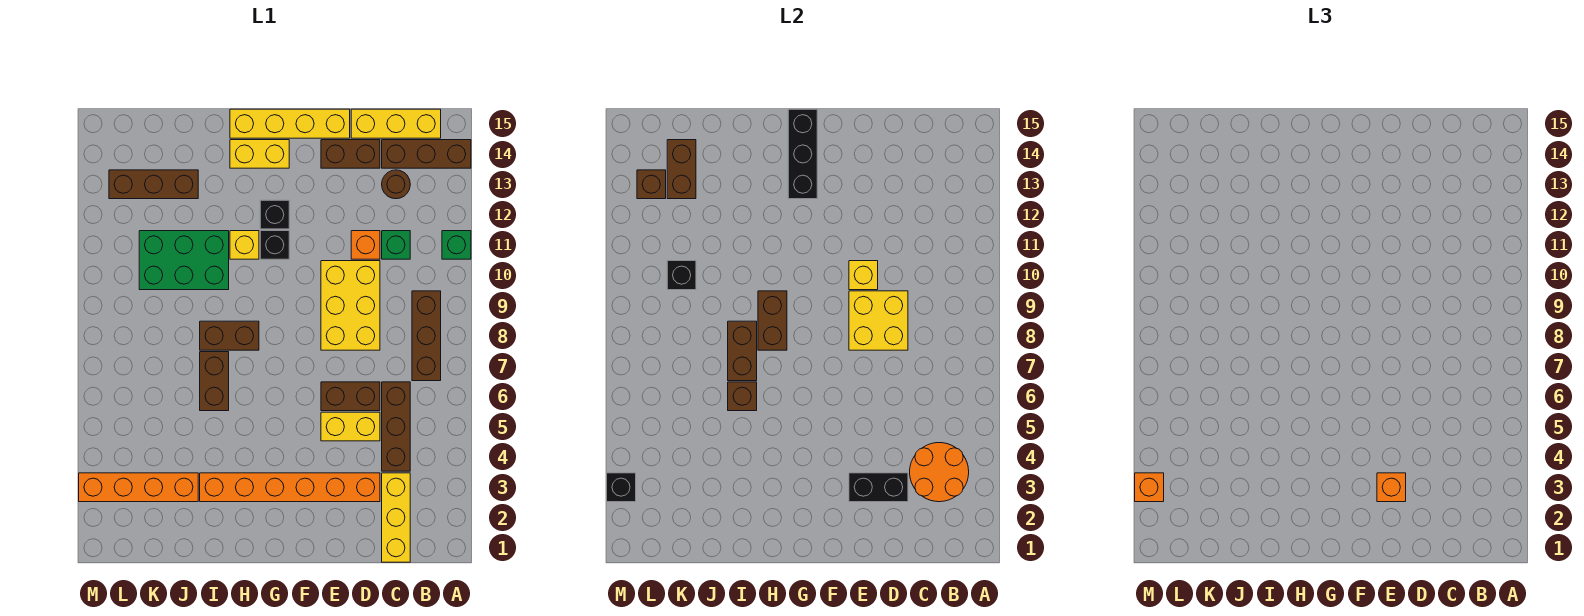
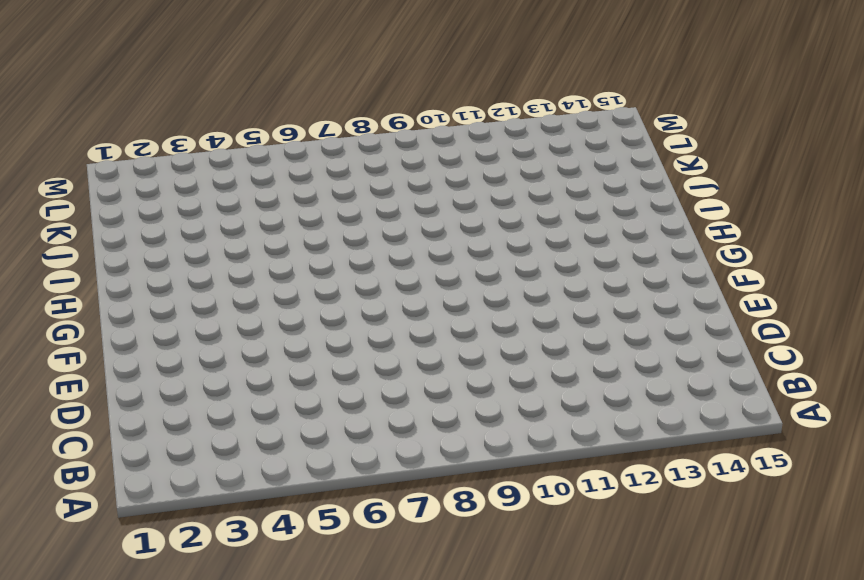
none -> green brick A11 level 1
none -> brown brick A14:C14 level 1
none -> brown brick B7:B9 level 1
none -> yellow brick B15:D15 level 1

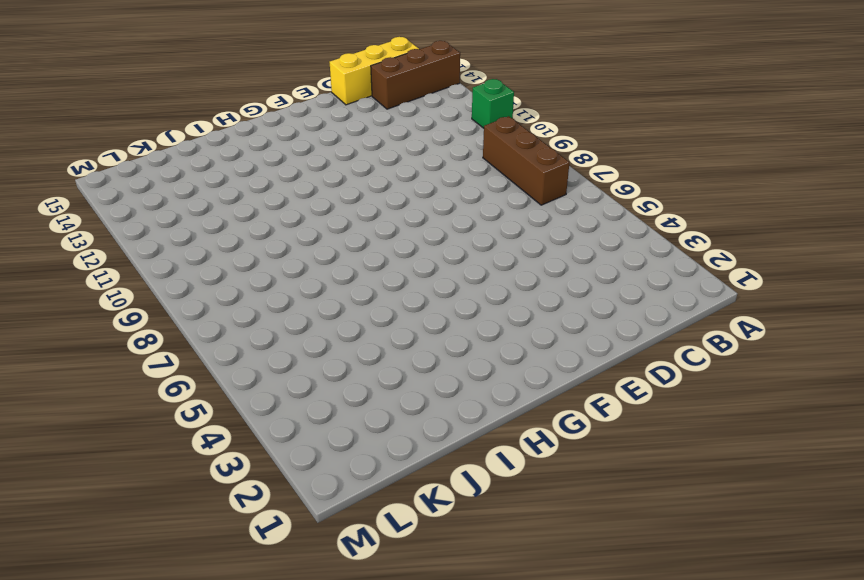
none -> yellow brick C1:C3 level 1
none -> brown brick C4:C6 level 1
none -> green brick C11 level 1
none -> brown round brick C13 level 1

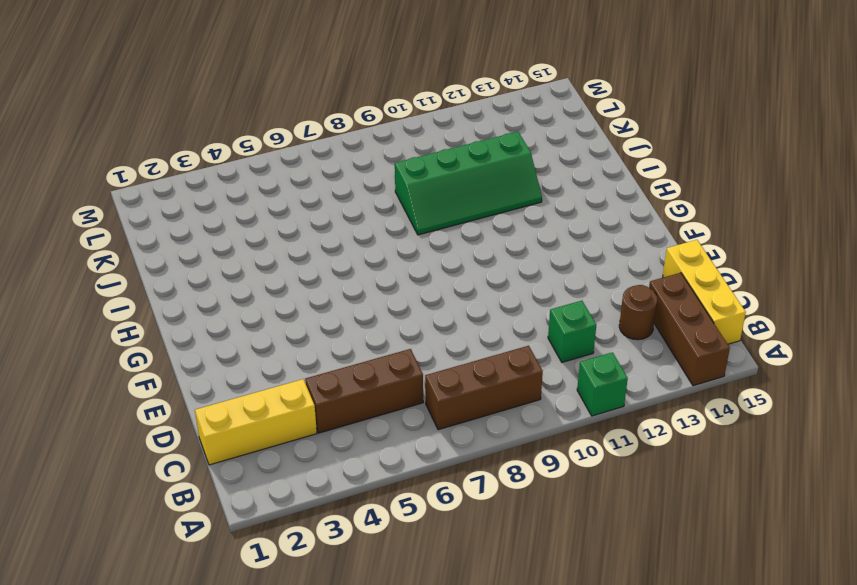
green slope I9:J12 level 1 top J -> green brick I10:K11 level 1
none -> orange brick D3:I3 level 1
none -> yellow brick D5:E5 level 1
none -> brown brick D6:E6 level 1
none -> yellow brick D8:E10 level 1

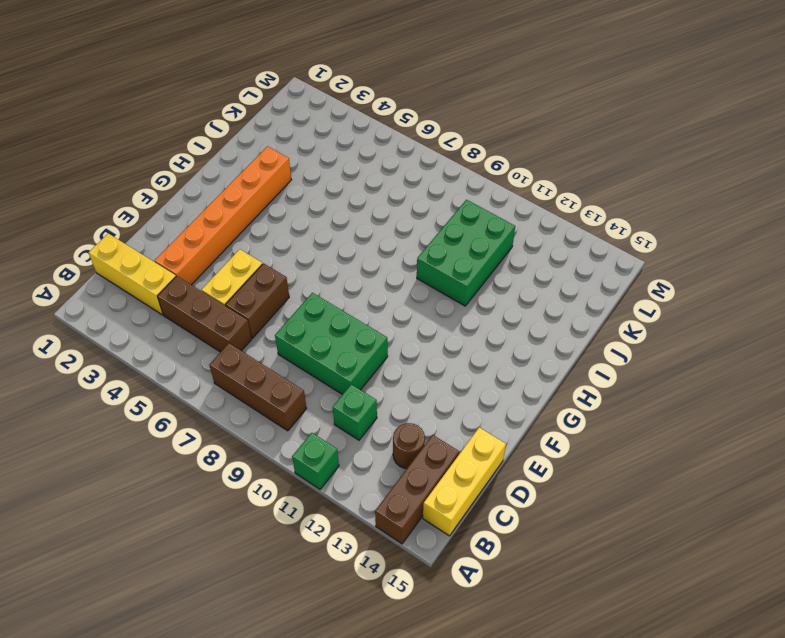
green brick D8:E10 level 1 -> yellow brick D8:E10 level 1
none -> orange brick D11 level 1
none -> brown brick D14:E14 level 1
none -> yellow brick E15:H15 level 1
none -> black brick G11 level 1

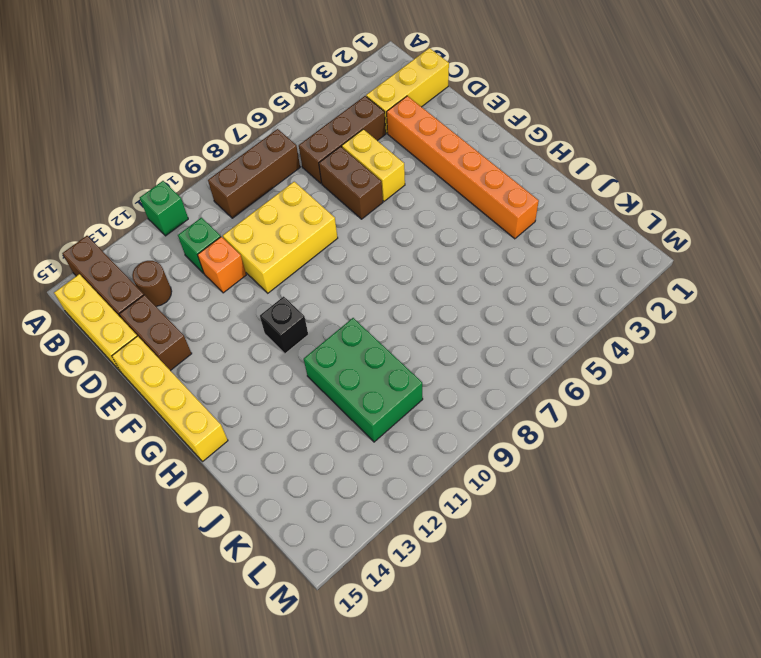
none -> black brick G12 level 1
none -> yellow brick G14:H14 level 1
none -> brown brick H8:I8 level 1
none -> yellow brick H11 level 1

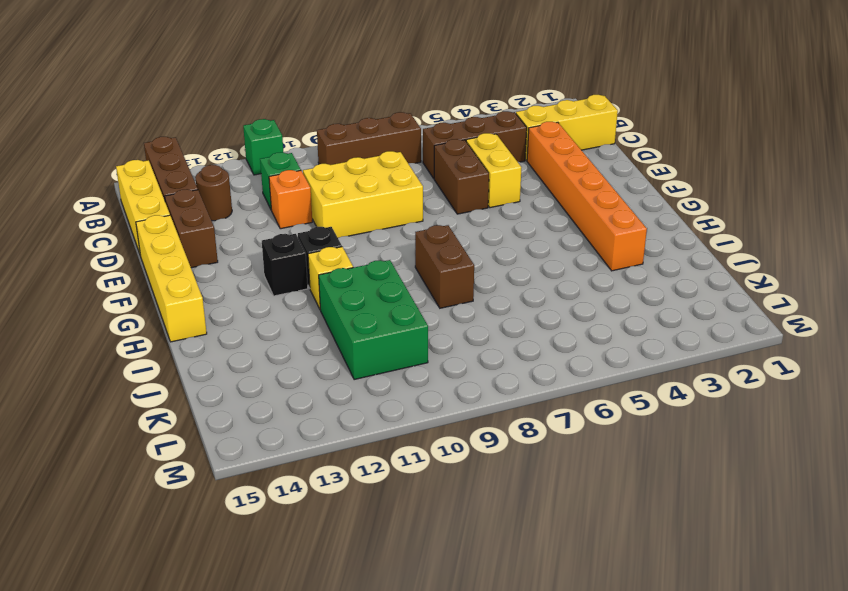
none -> yellow brick G14:H14 level 1
none -> brown brick I6:I7 level 1
none -> orange brick J3:M3 level 1
none -> brown brick J13:L13 level 1

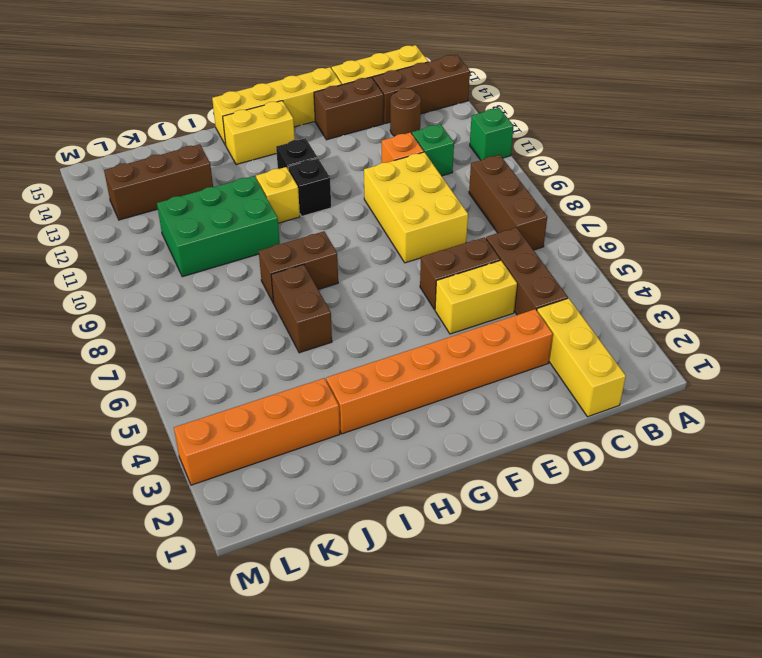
none -> orange round brick B3:C4 level 2
none -> black brick D3:E3 level 2
none -> yellow brick D8:E9 level 2
none -> yellow brick E10 level 2

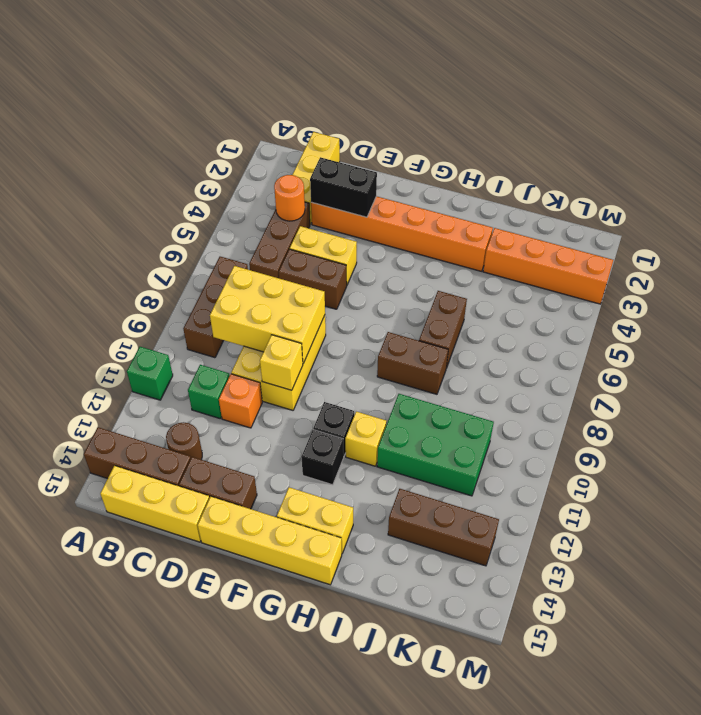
orange round brick C4 level 2 -> orange round brick B3:C4 level 2
yellow brick C8:E9 level 2 -> yellow brick D8:E9 level 2
none -> black brick G13:G15 level 2
none -> brown brick H8:H9 level 2
none -> brown brick I6 level 2
none -> brown brick I7:I8 level 2

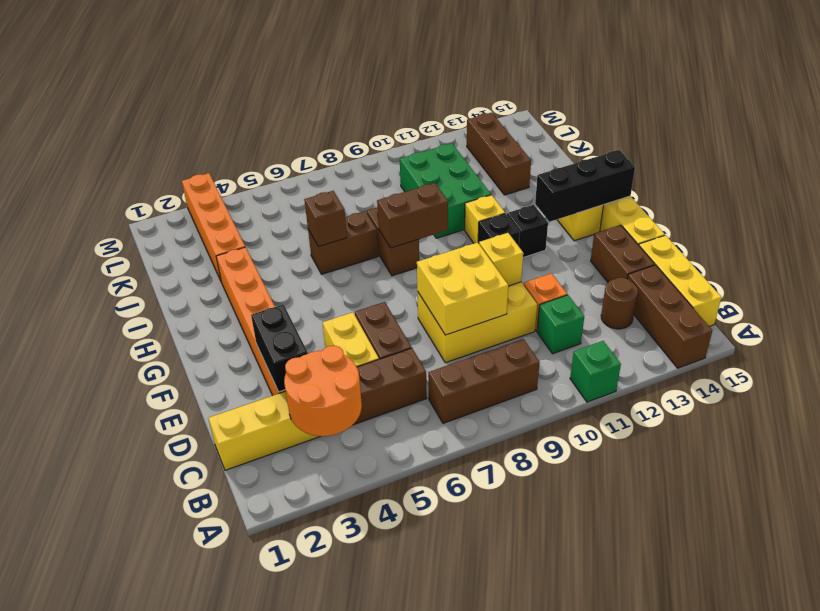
none -> brown brick I7:I8 level 2
none -> black brick K10 level 2
none -> brown brick K13:K14 level 2
none -> brown brick L13 level 2

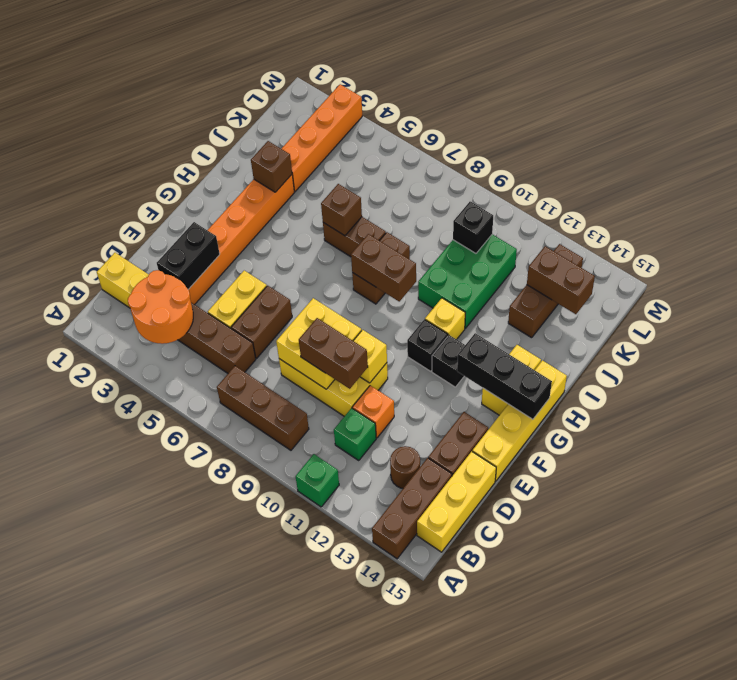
brown brick D9:D10 level 3 -> brown brick I7:I8 level 2
brown brick I3 level 2 -> brown brick L13 level 2
none -> black brick M3 level 2
none -> orange brick E3 level 3
none -> orange brick M3 level 3

